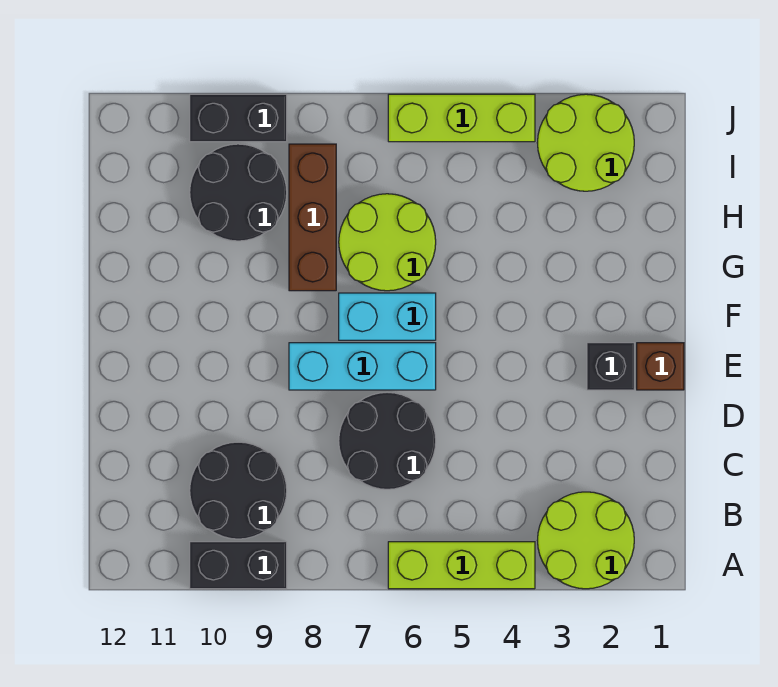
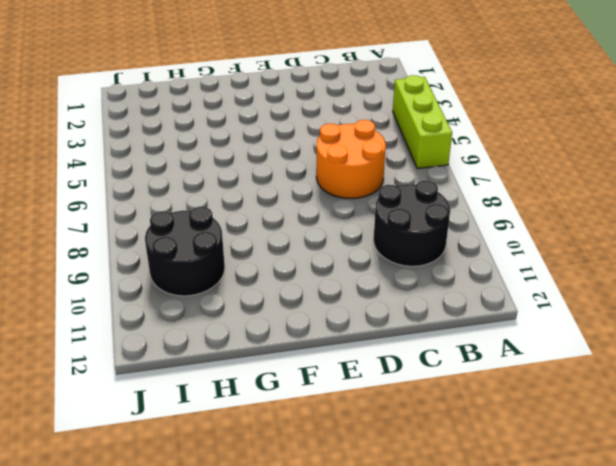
orange round brick C6:D7 level 1 -> black round brick C6:D7 level 1
none -> lime round brick A2:B3 level 1
none -> black brick A9:A10 level 1
none -> brown brick E1 level 1

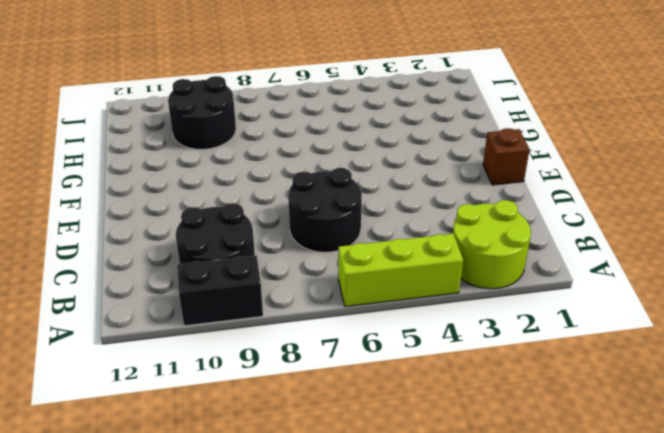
none -> black brick E2 level 1
none -> cyan brick E6:E8 level 1
none -> cyan brick F6:F7 level 1

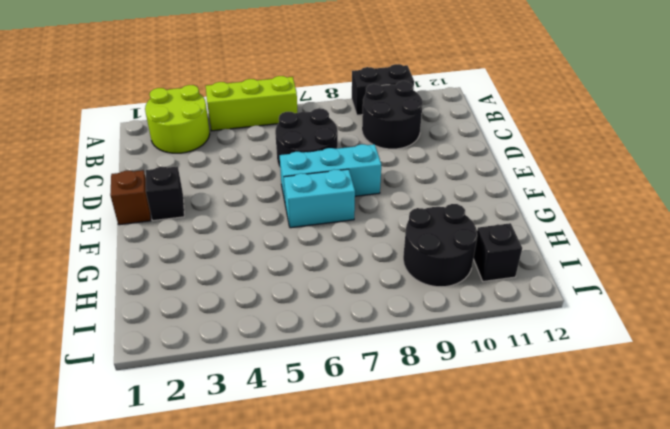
black brick I11 level 1 -> none
none -> lime round brick G6:H7 level 1
none -> brown brick G8:I8 level 1
none -> lime round brick I2:J3 level 1

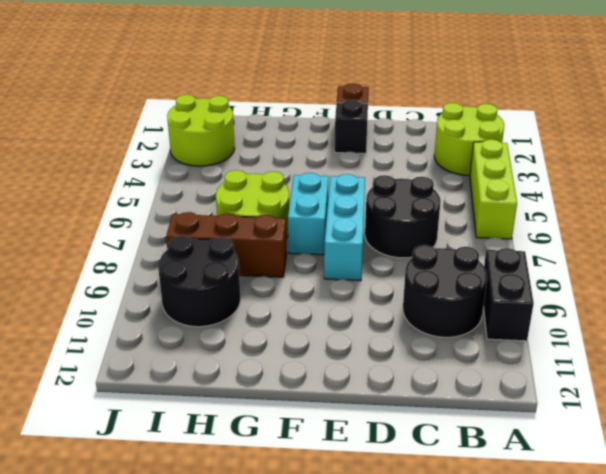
none -> lime brick J4:J6 level 1
none -> black brick J9:J10 level 1

